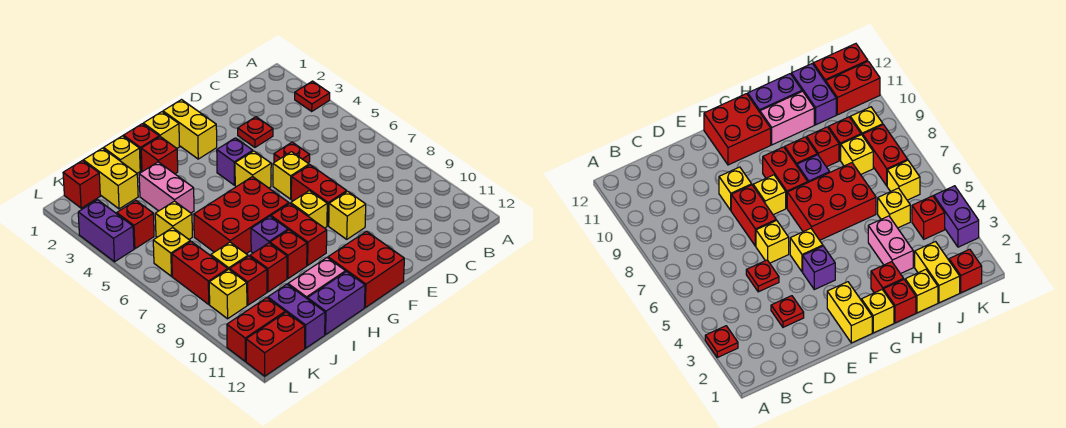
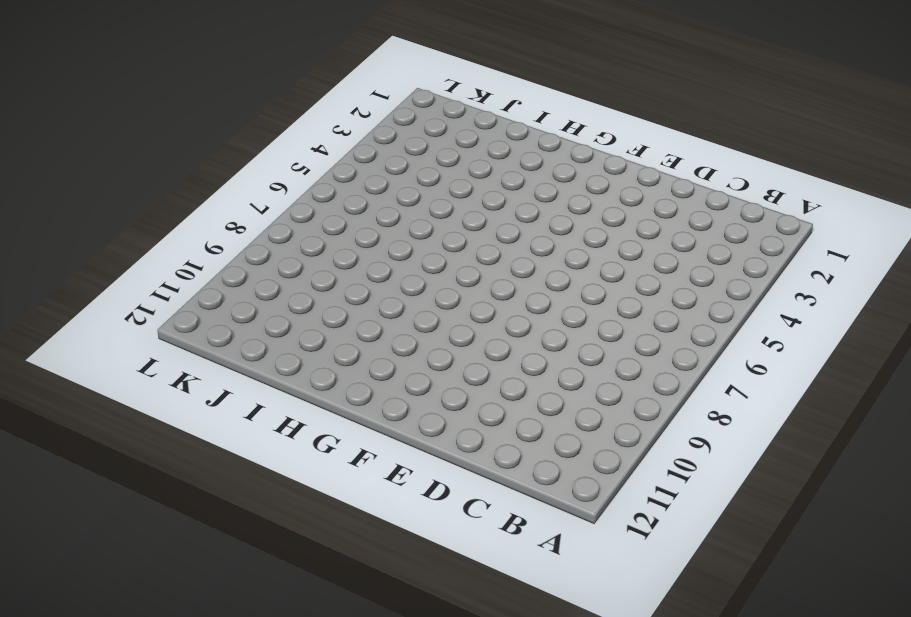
none -> red plate A3 level 1
none -> red plate D3 level 1
none -> red plate D5 level 1
none -> yellow brick E6 level 1

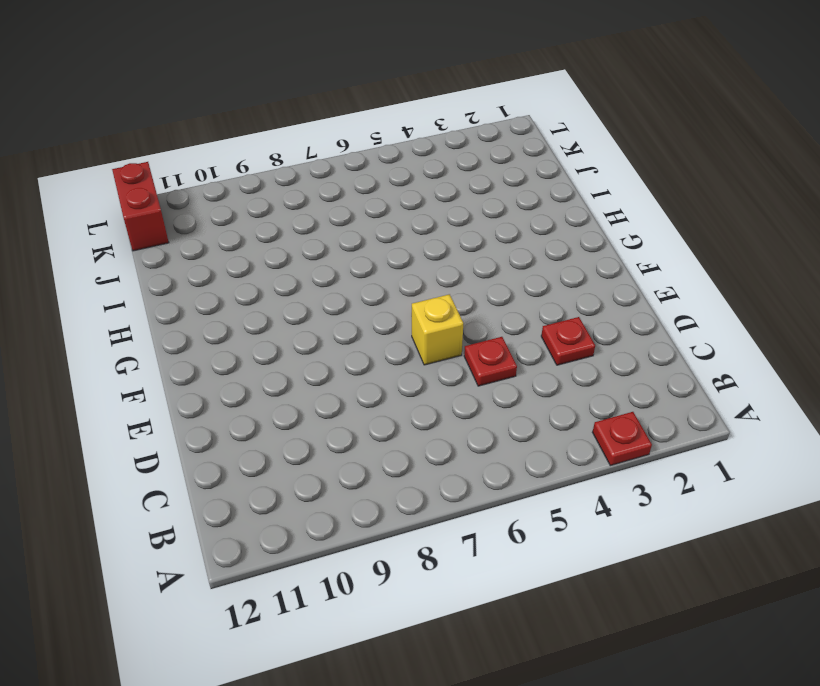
none -> red brick E7:E8 level 1
none -> yellow brick E9 level 1
none -> yellow brick F1:F2 level 1
none -> purple brick F4 level 1

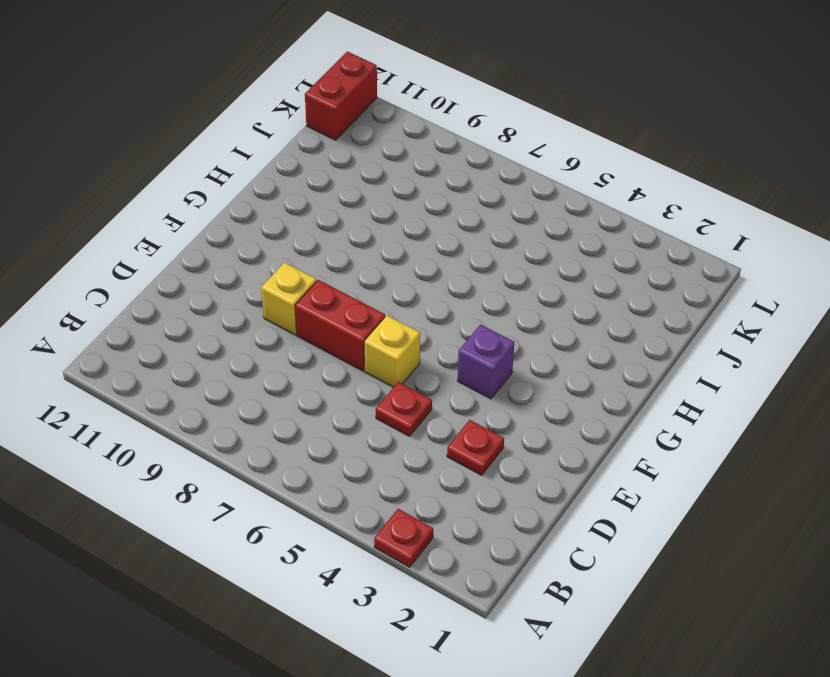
none -> yellow brick F1:F2 level 1
none -> yellow brick F5 level 1
none -> yellow brick F8 level 1
none -> red brick F11:G12 level 1

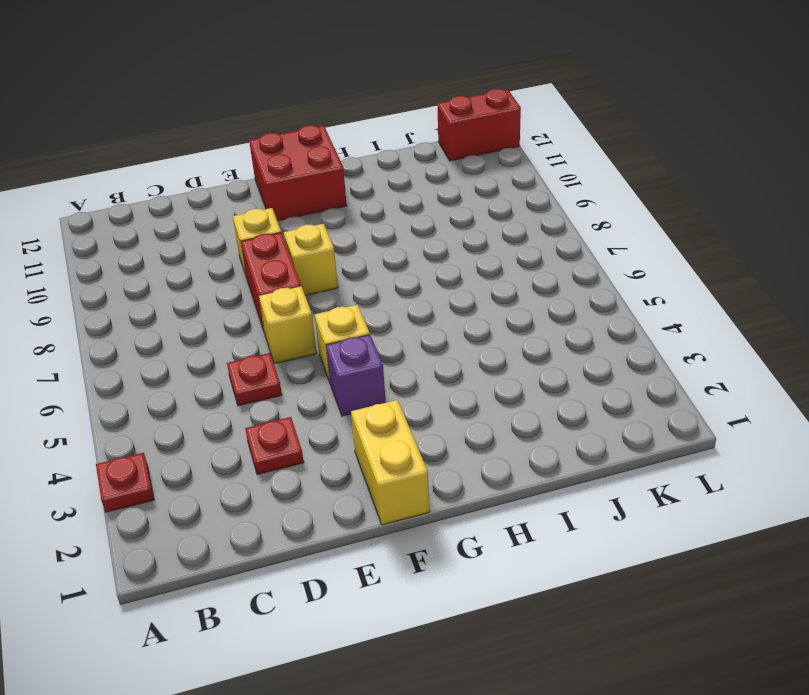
none -> yellow brick G1 level 1
none -> red brick G6:I7 level 1
none -> red brick G8:G9 level 1
none -> red brick H1 level 1

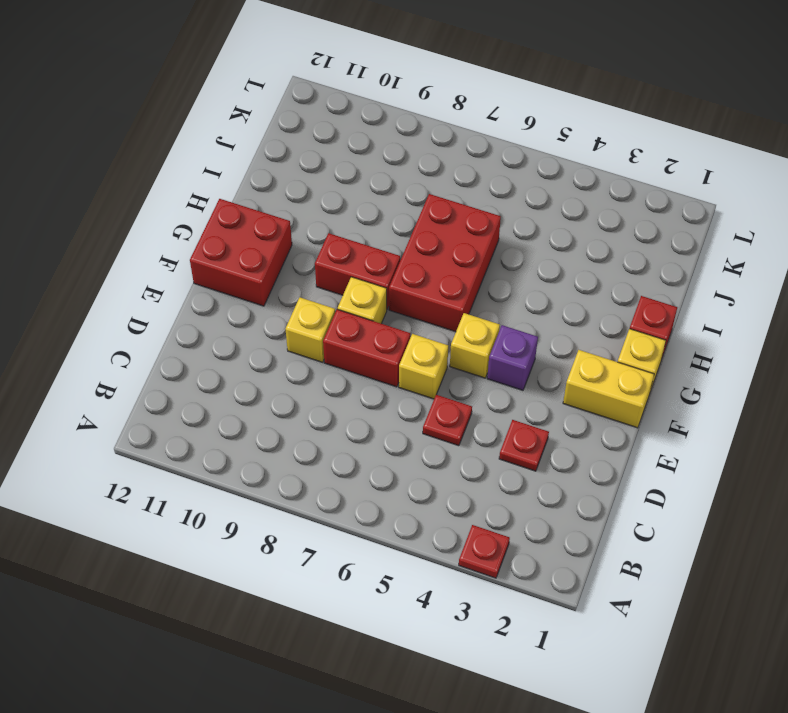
none -> red brick H2 level 1
none -> purple brick H8 level 1
none -> red brick H9 level 1
none -> pink brick H11:I11 level 1

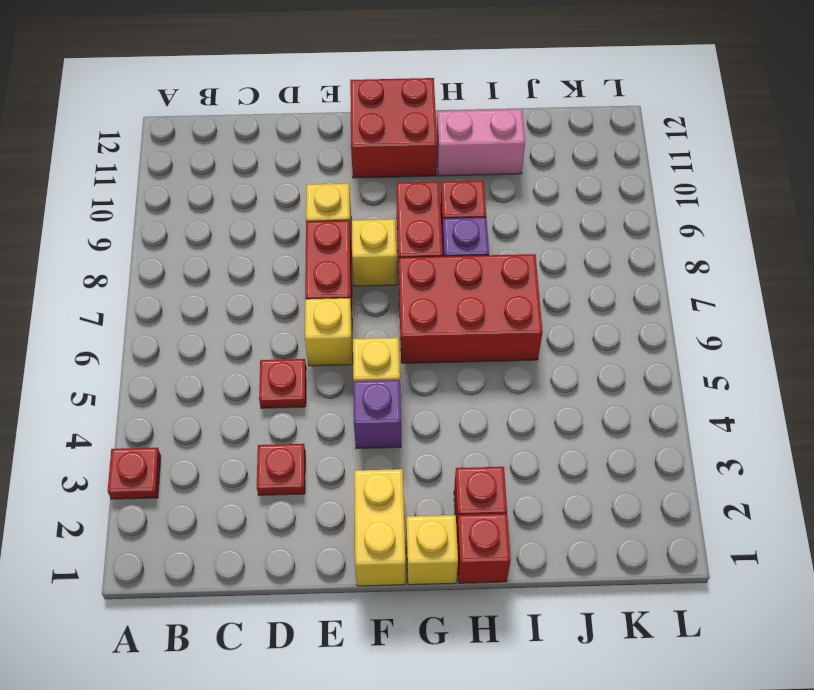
none -> purple brick H12:I12 level 1
none -> yellow brick I1 level 1
none -> pink brick I3:I4 level 1
none -> red brick I9 level 1

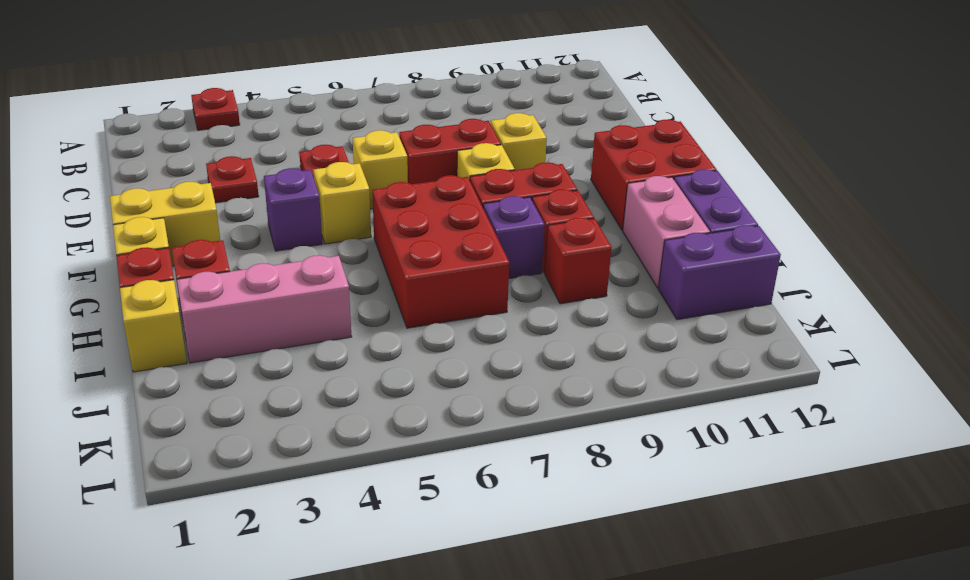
pink brick I2:I4 level 1 -> pink brick I3:I4 level 1
none -> yellow brick J1:J2 level 1
none -> yellow brick J5 level 1
none -> yellow brick J8 level 1
none -> red brick J9 level 1

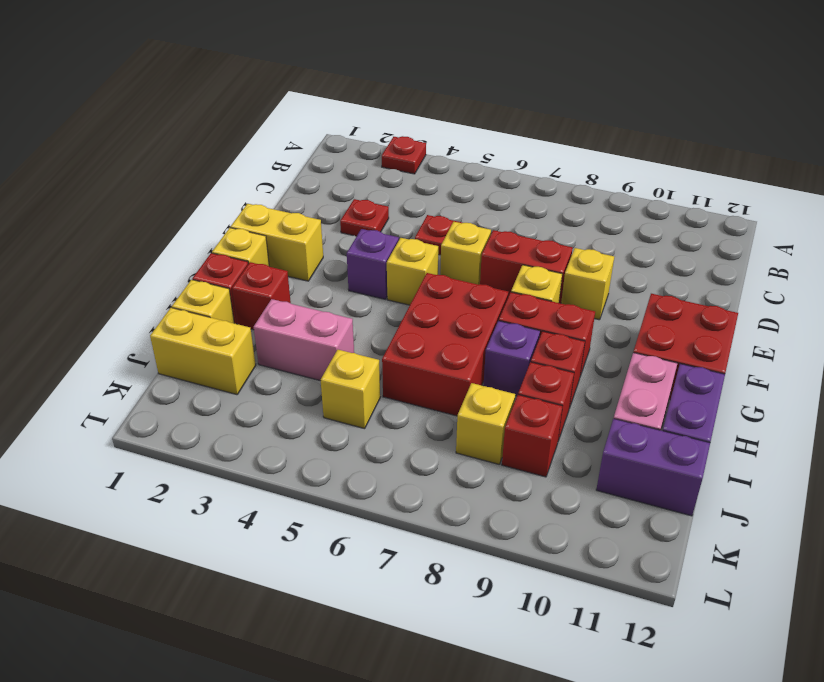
none -> red brick K1 level 1
none -> red brick K4 level 1
none -> yellow brick K6 level 1
none -> red brick K7:K8 level 1

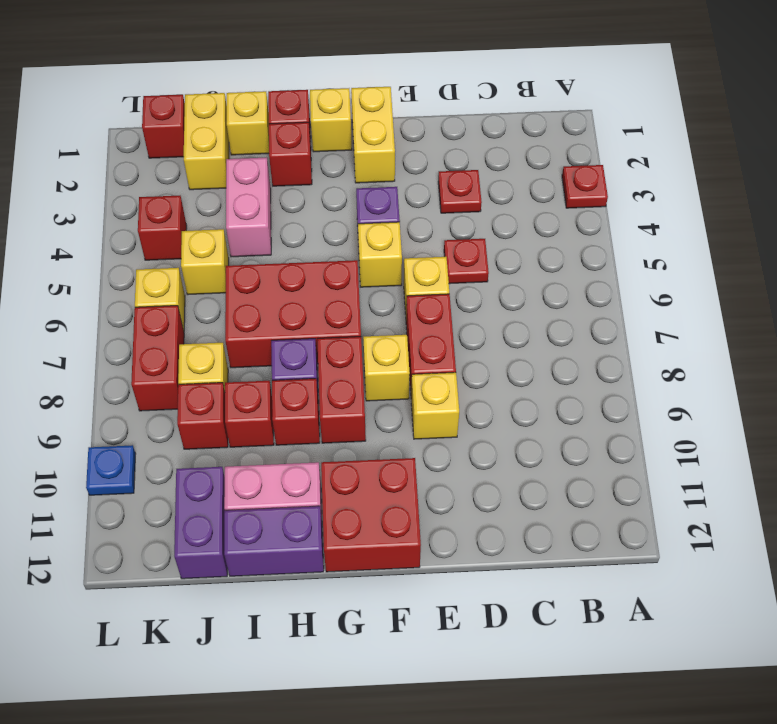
blue plate L10 level 1 -> none
none -> yellow brick K9 level 1
none -> red brick K11:L11 level 1
none -> red brick K12:L12 level 1
none -> purple brick L3:L4 level 1

